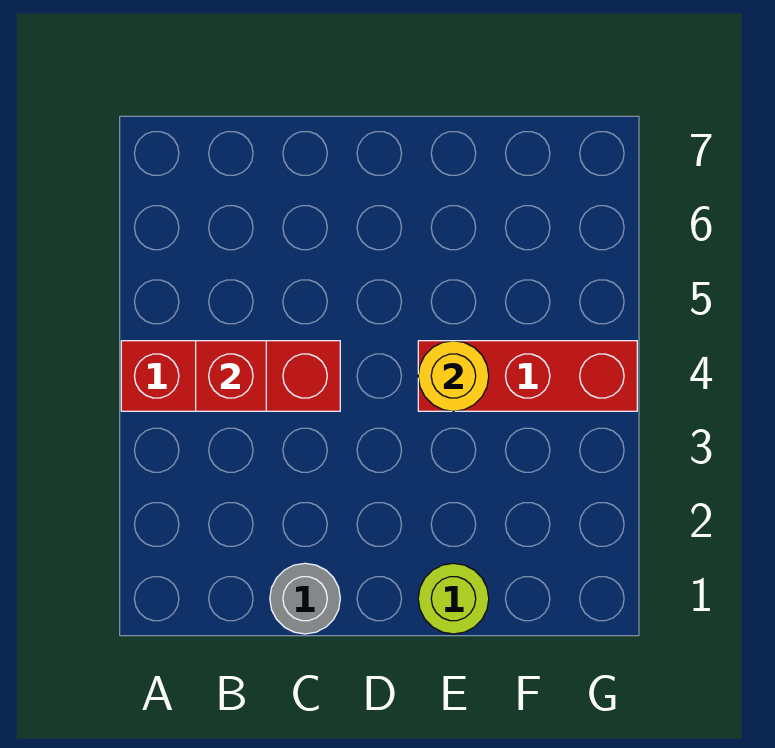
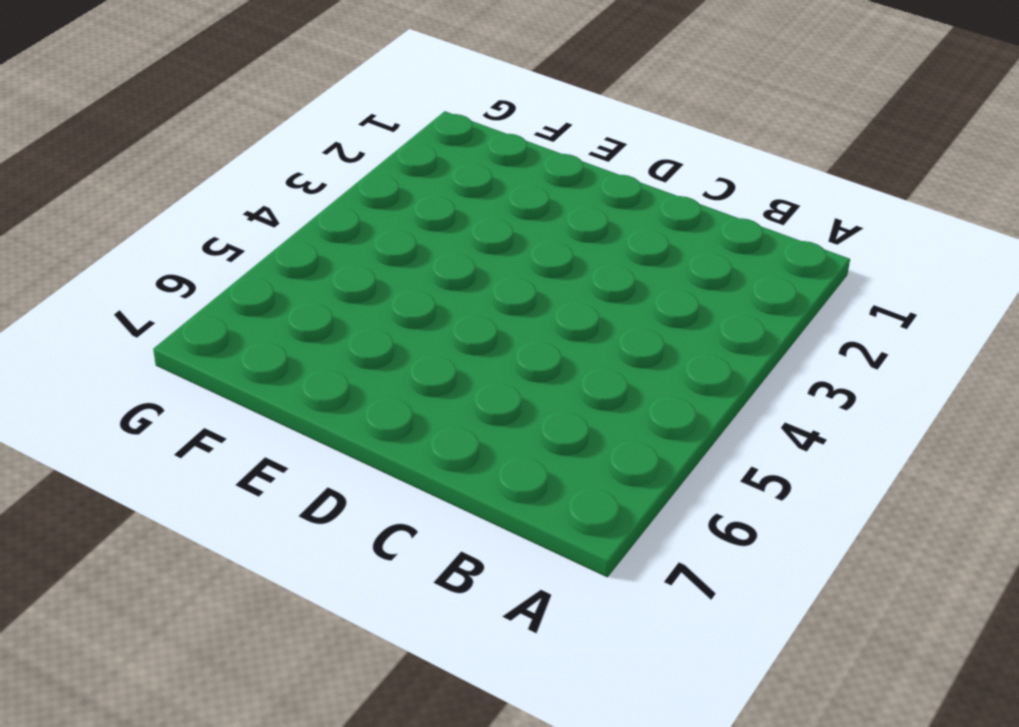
none -> red brick A4:C4 level 1
none -> grey round brick C1 level 1

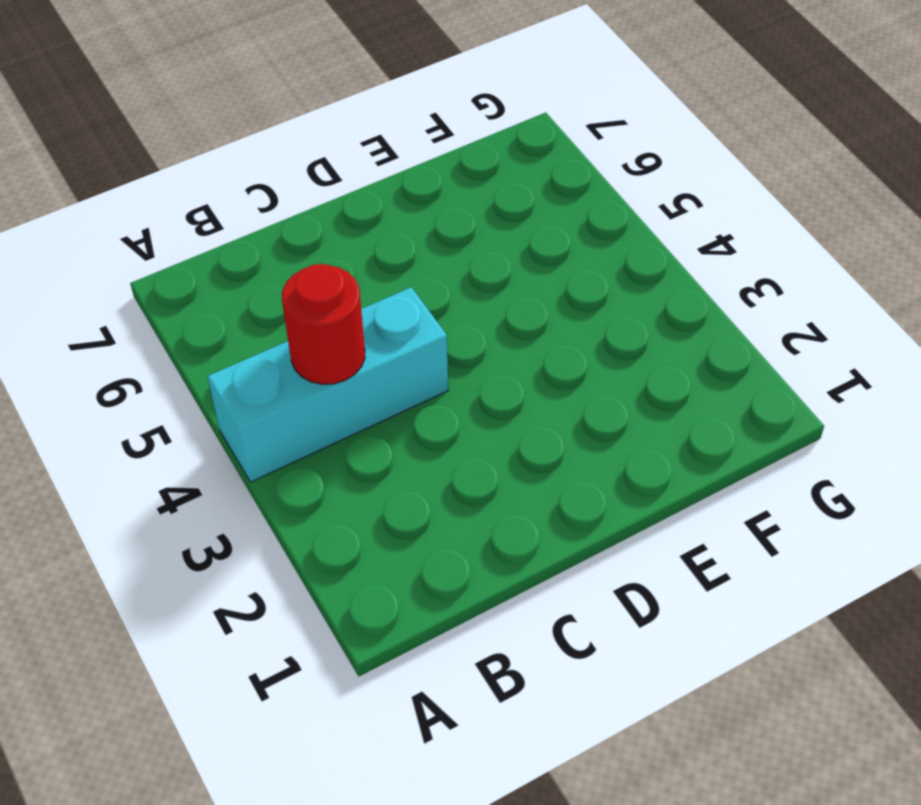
cyan brick A4:C4 level 1 -> red brick A4:C4 level 1
red round brick B4 level 2 -> red brick B4 level 2
none -> grey round brick C1 level 1
none -> lime round brick E1 level 1

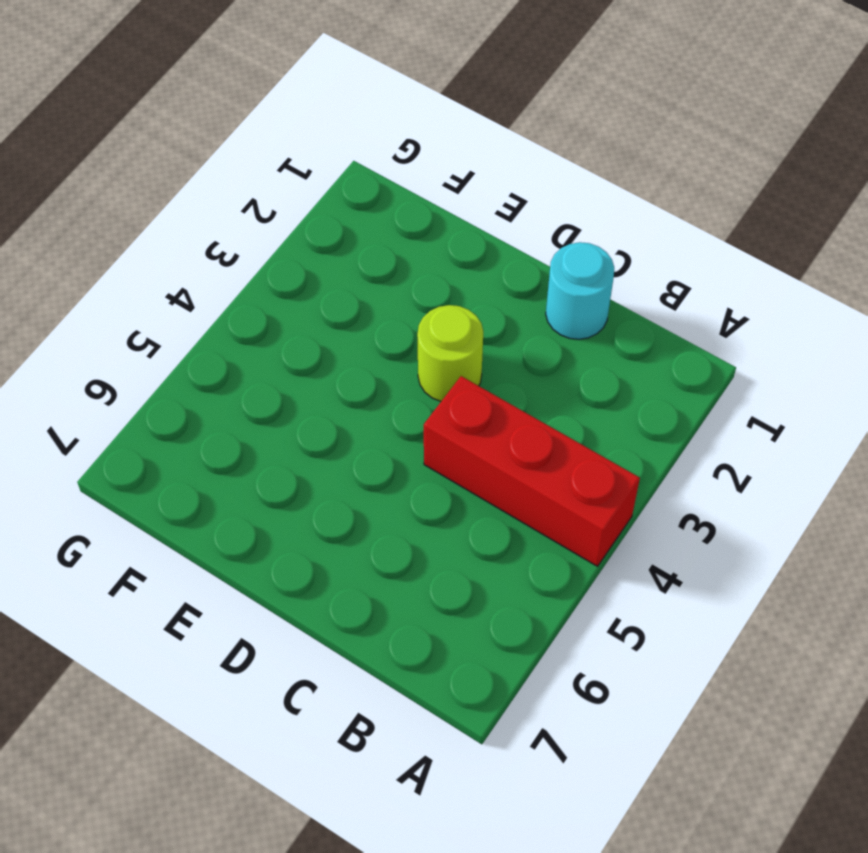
cyan round brick C1 level 1 -> grey round brick C1 level 1
lime round brick D3 level 1 -> lime round brick E1 level 1
none -> red brick E4:G4 level 1
none -> red brick B4 level 2

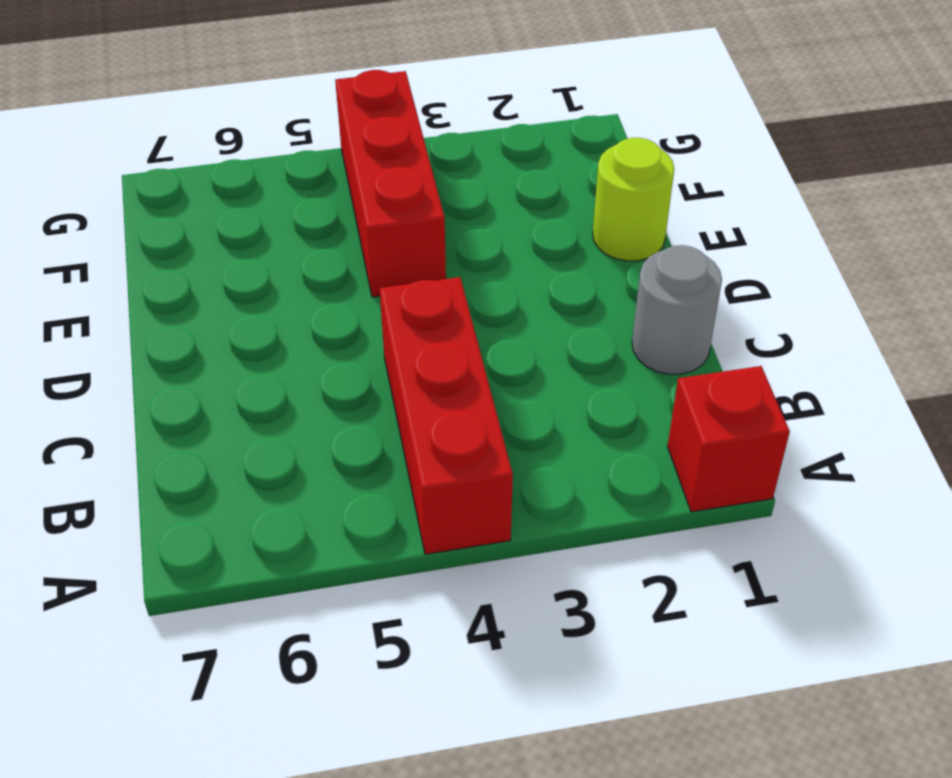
red brick A1 level 1 -> red brick B4 level 2
none -> yellow round brick E4 level 2

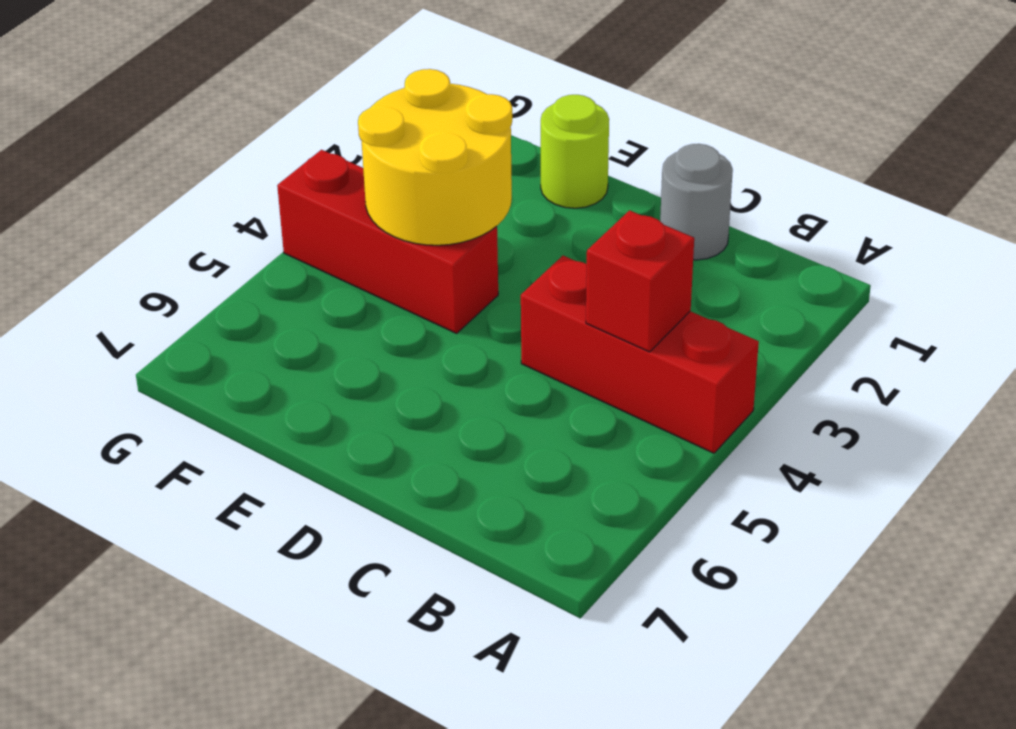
yellow round brick E3:F4 level 2 -> yellow round brick E4 level 2

